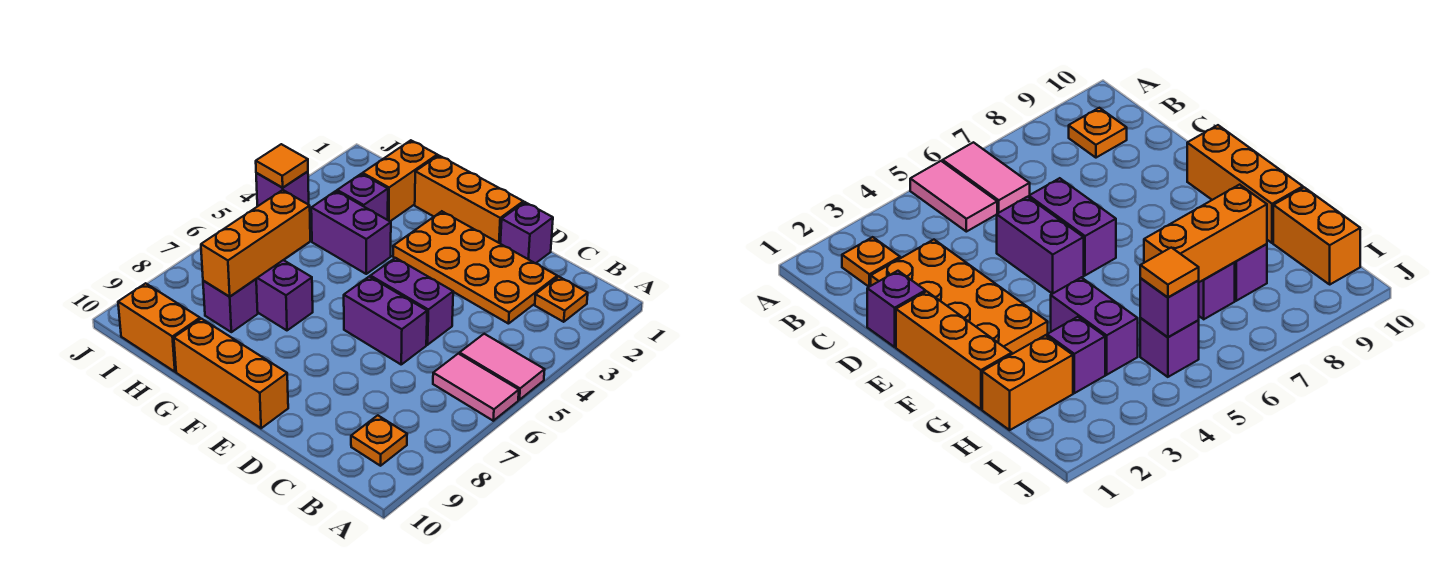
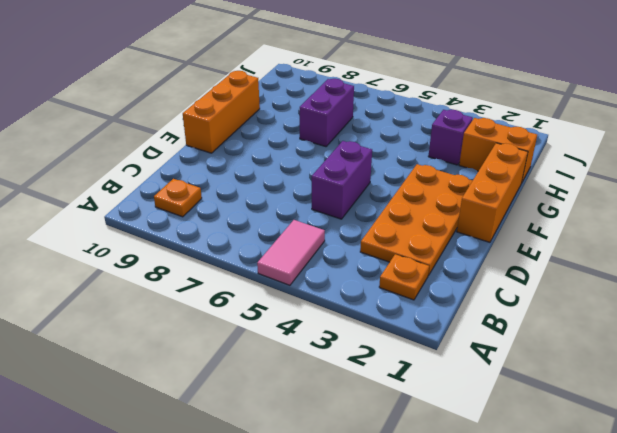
none -> pink tile A6:B6 level 1
none -> purple brick D1 level 1
none -> purple brick D6:E6 level 1

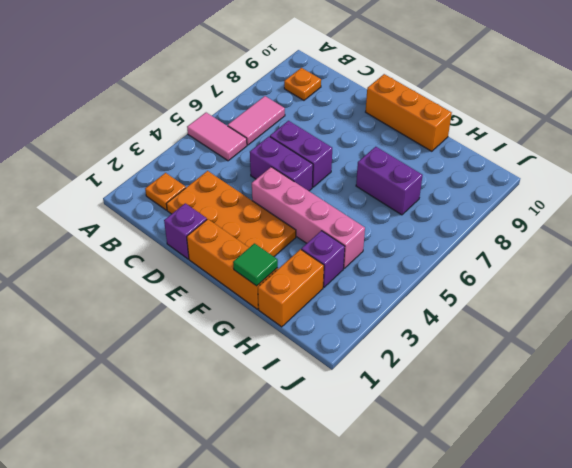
pink tile B6:B7 level 1 -> pink tile A6:B6 level 1
pink brick E4:H4 level 1 -> purple brick G4:H4 level 1
green tile G1 level 2 -> none
none -> purple brick H8 level 1
none -> orange brick H10:I10 level 1
none -> purple brick I5 level 1

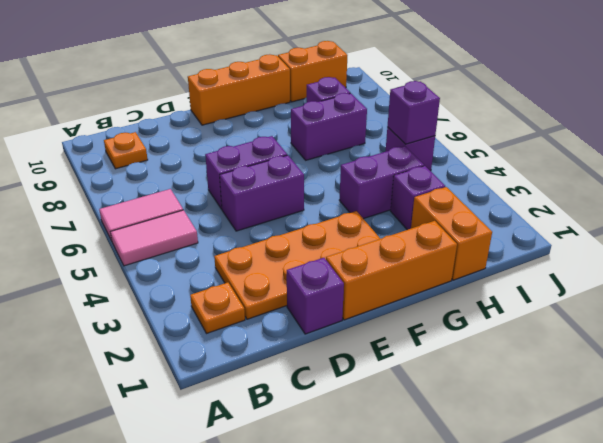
none -> orange brick H6:H8 level 2
none -> orange tile I5 level 3

